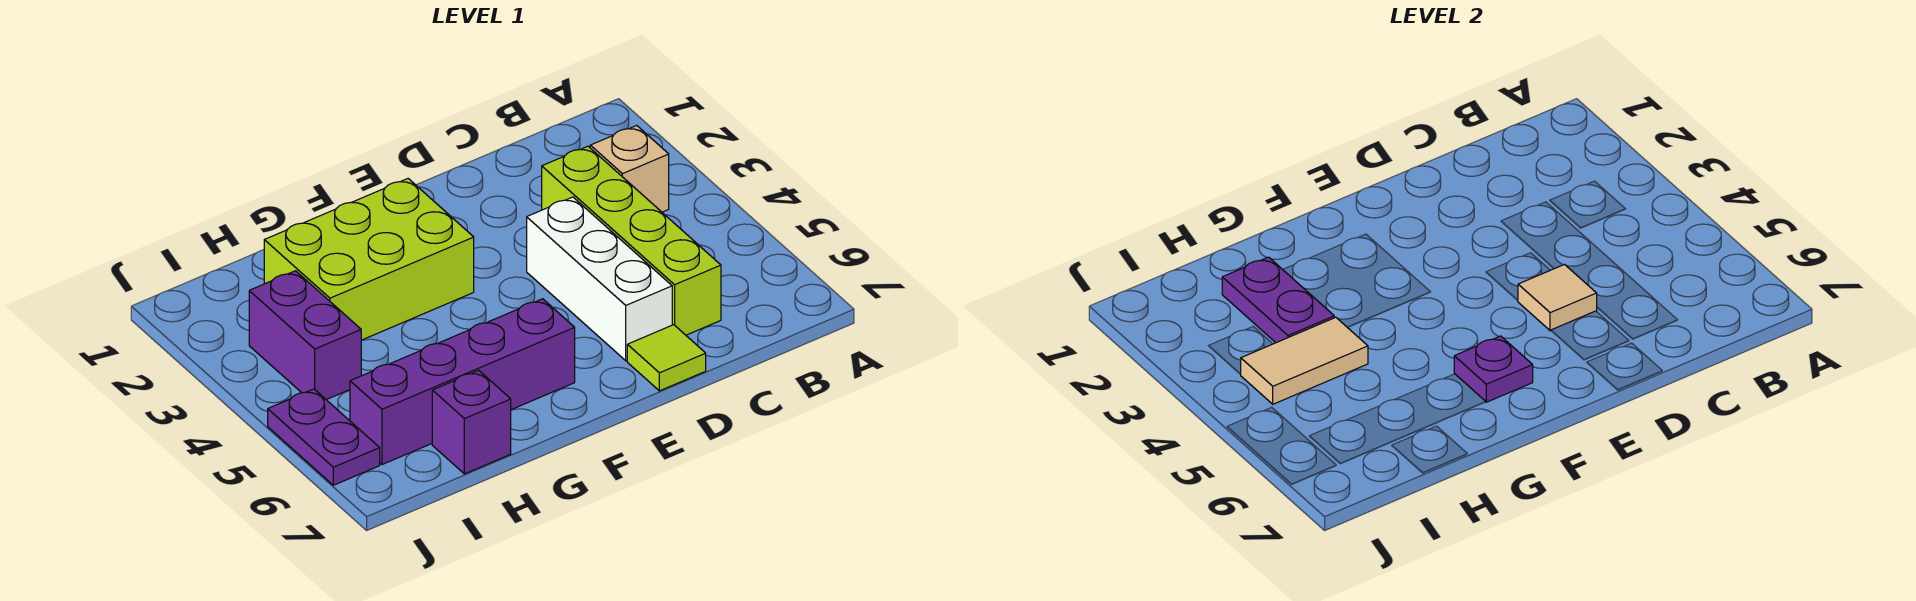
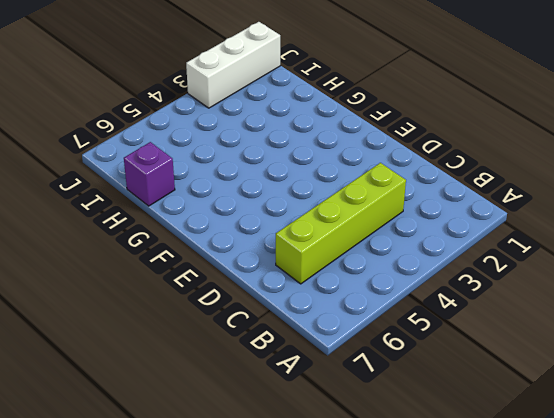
white brick J1:J3 level 1 -> white brick D4:D6 level 1
none -> tan brick B3 level 1
none -> lime tile D7 level 1
none -> lime brick F2:H3 level 1

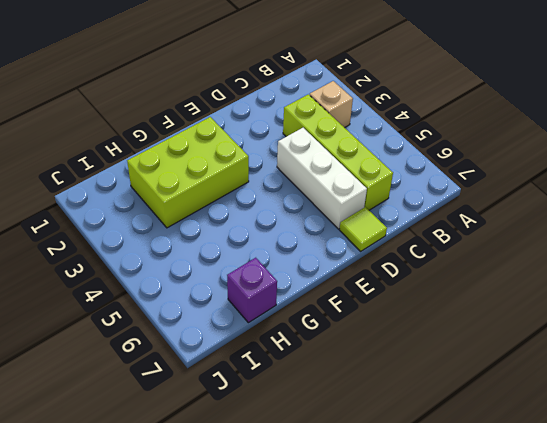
none -> purple brick F6:I6 level 1
none -> purple brick I3:I4 level 1
none -> purple plate J5:J6 level 1

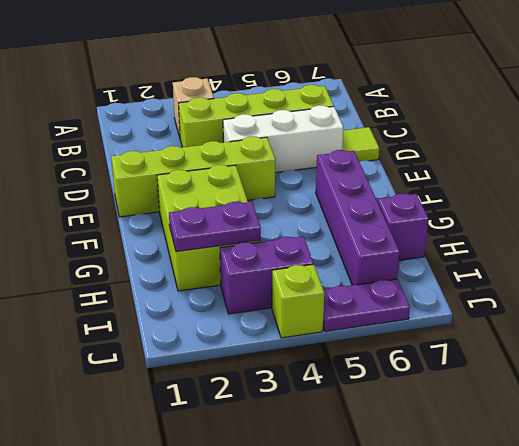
lime brick E1:E4 level 1 -> none
lime brick J4 level 1 -> none
none -> tan tile D5 level 2
none -> purple plate F6 level 2
none -> tan tile H4:I4 level 2

